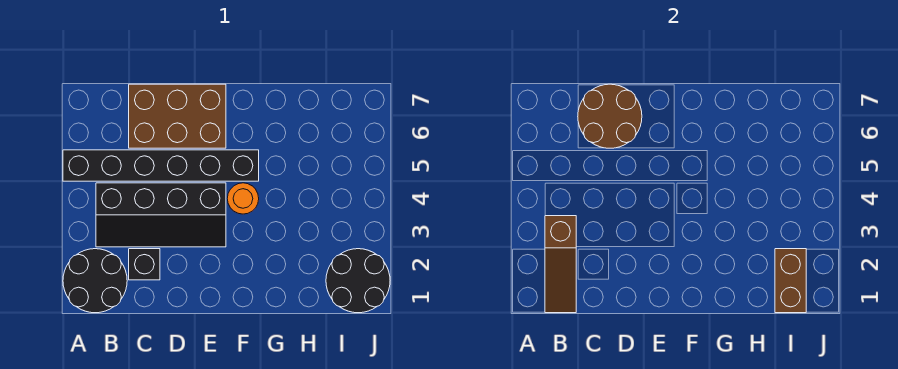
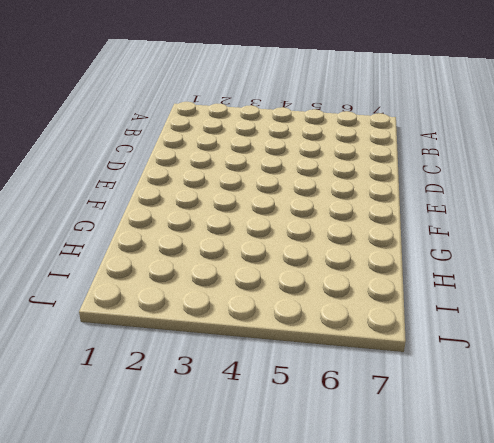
none -> black round brick A1:B2 level 1
none -> black brick A5:F5 level 1

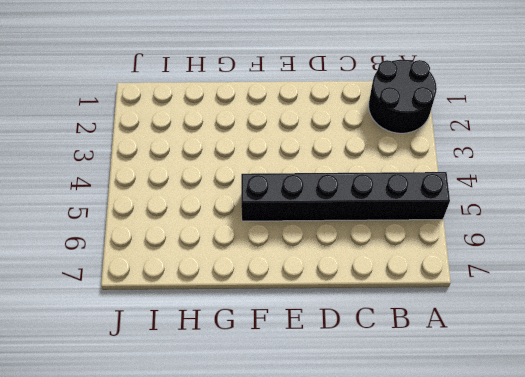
none -> black slope B3:E4 level 1 top 4
none -> black brick C2 level 1

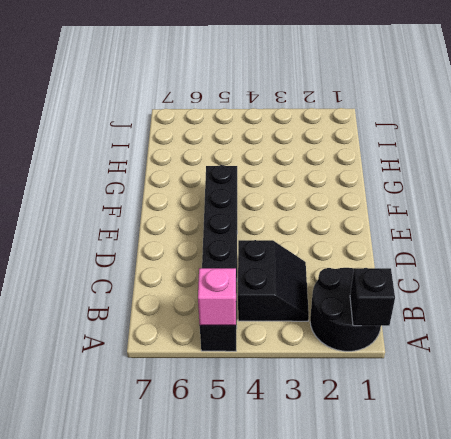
black brick A1 level 2 -> black brick C2 level 1
pink brick A5 level 2 -> none
black slope B3:C4 level 1 top 4 -> black slope B3:E4 level 1 top 4
none -> brown brick C6:E7 level 1
none -> orange round brick F4 level 1

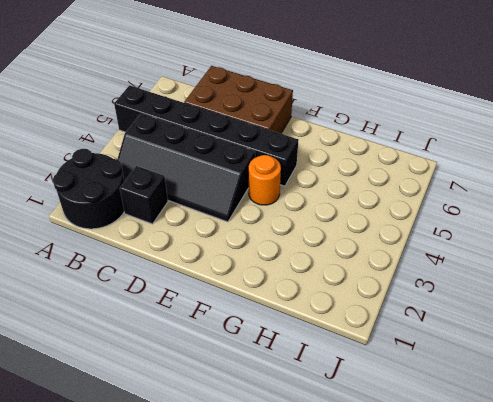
none -> black round brick I1:J2 level 1
none -> brown slope B1:B3 level 2 top 3

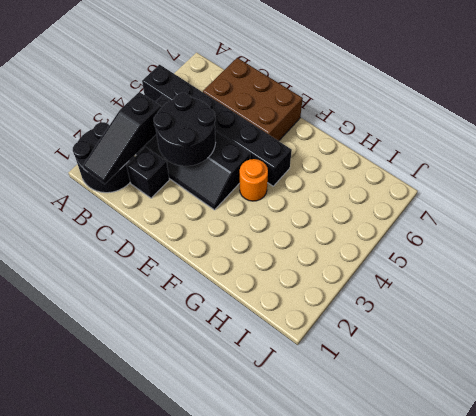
black slope B1:B3 level 2 top 3 -> brown slope B1:B3 level 2 top 3
black round brick C3:D4 level 2 -> black round brick I1:J2 level 1
none -> brown round brick C6:D7 level 2
none -> brown brick I1:I2 level 2

